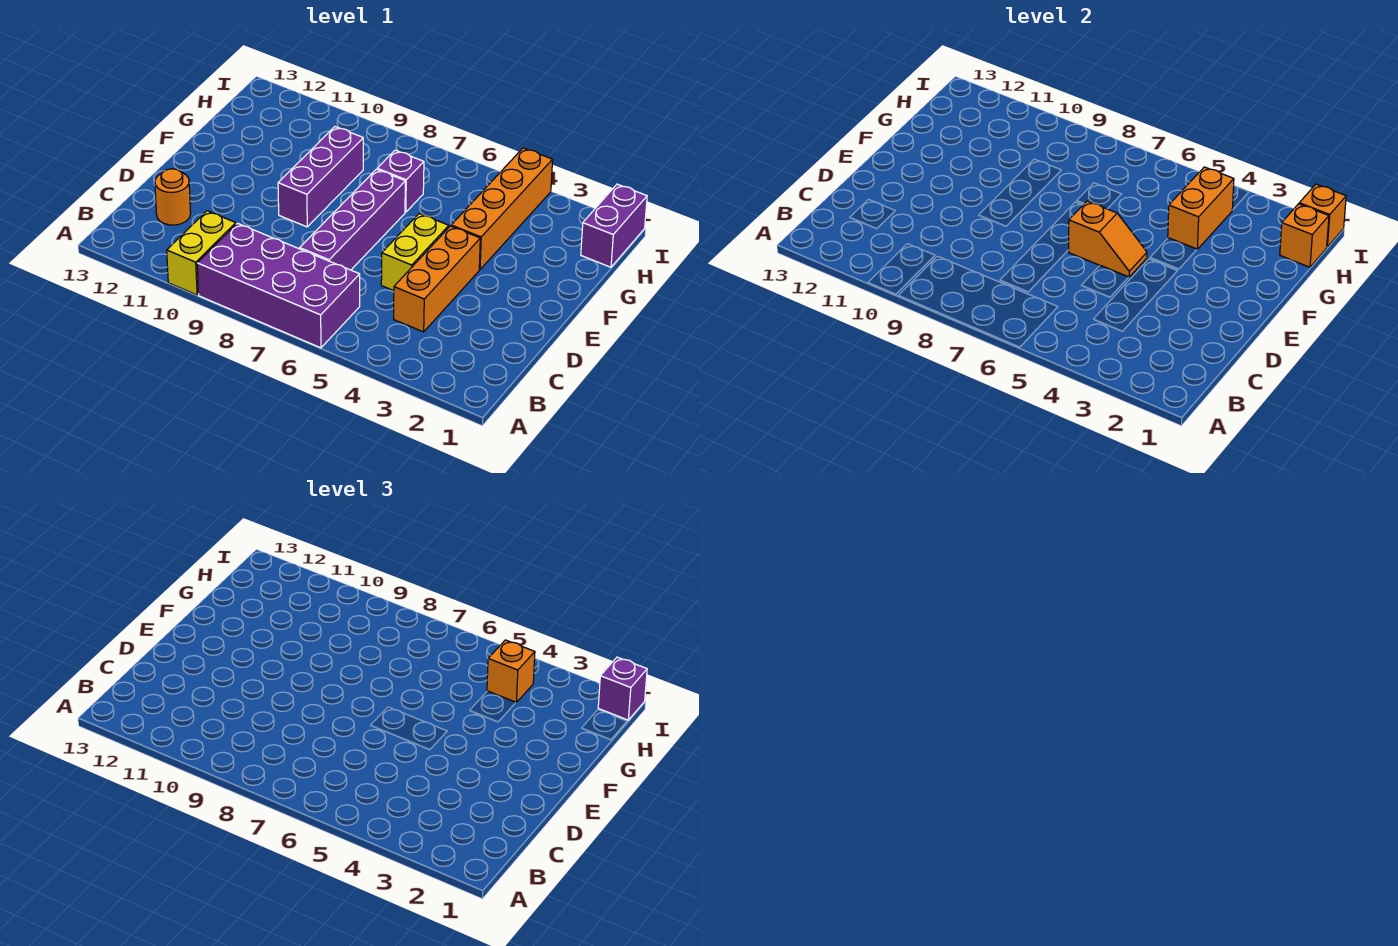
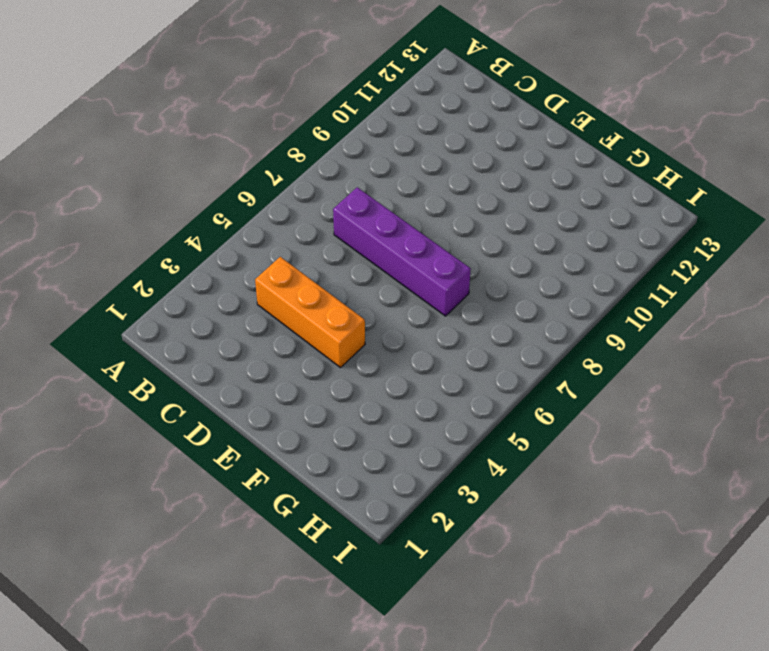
none -> purple brick A6:B9 level 1
none -> yellow brick A10:B10 level 1
none -> orange round brick C12 level 1

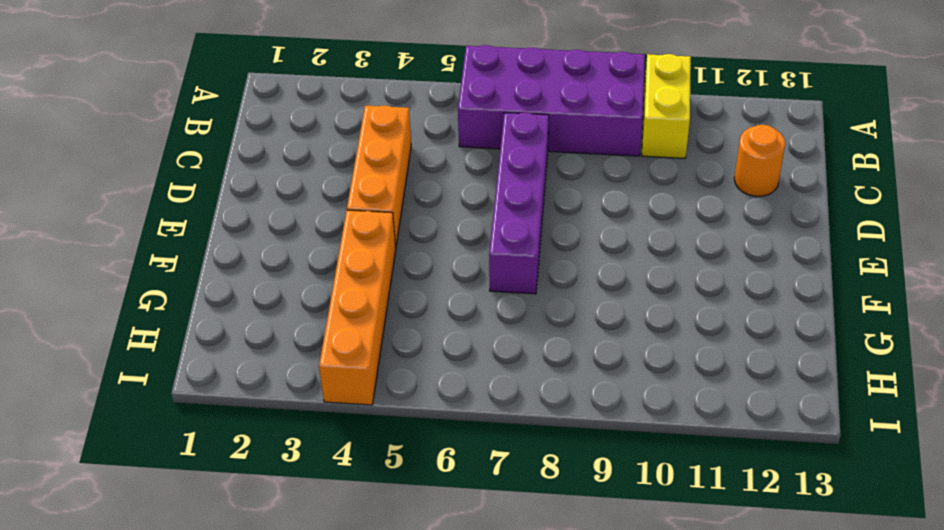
none -> yellow brick D5:E5 level 1
none -> purple brick E9:G9 level 1
none -> purple brick G7 level 1

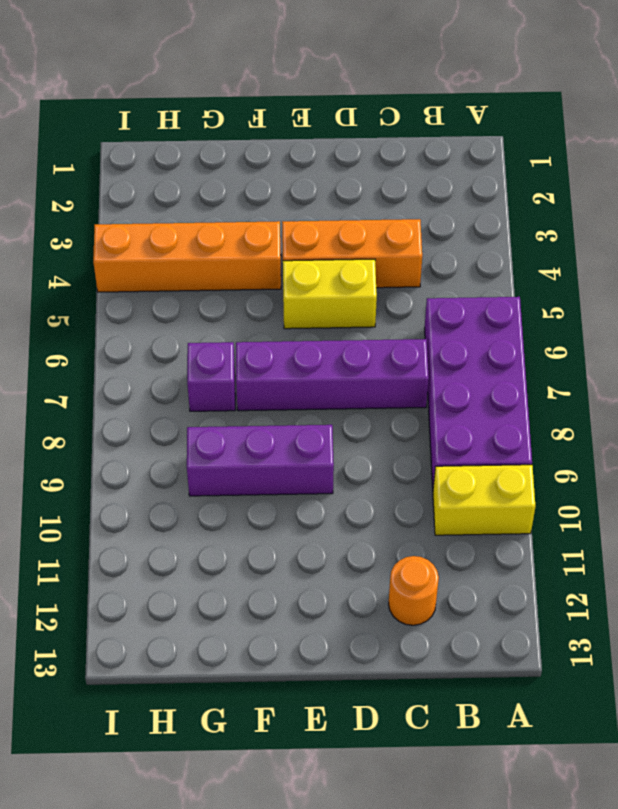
none -> purple brick H1:I1 level 1
none -> orange slope E5:E6 level 2 top 6
none -> orange brick G4:H4 level 2

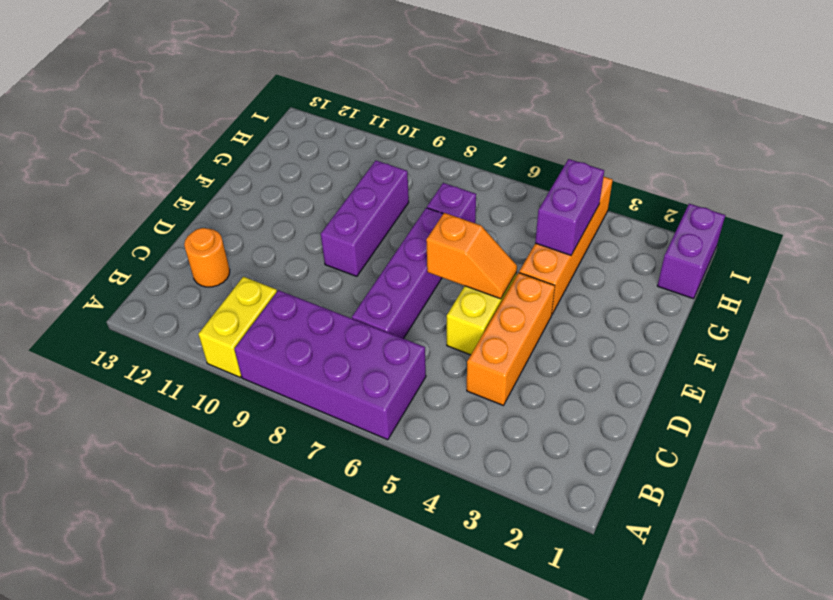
purple brick G4:H4 level 2 -> orange brick G4:H4 level 2
none -> orange brick H1 level 2
none -> orange brick I1 level 2
none -> orange brick H4 level 3

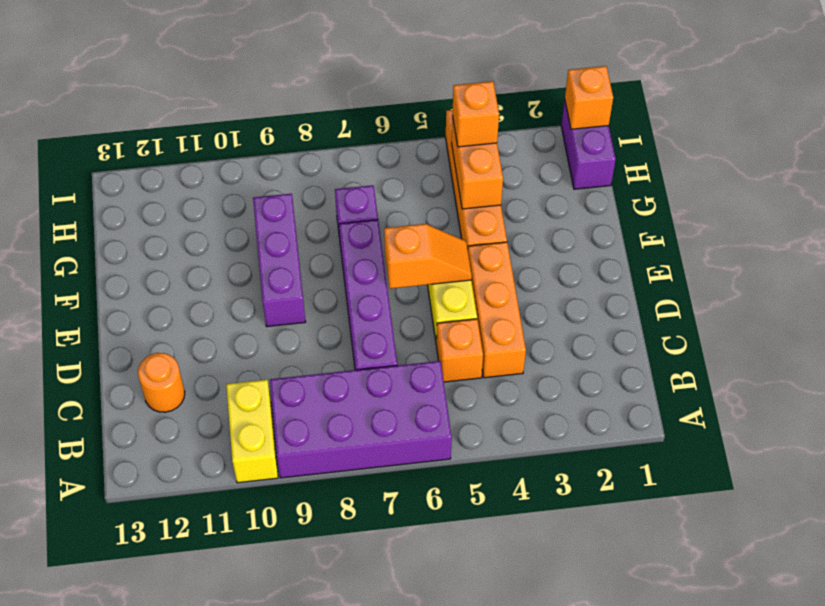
orange brick C5 level 1 -> orange brick H1 level 2
none -> purple brick I1 level 3

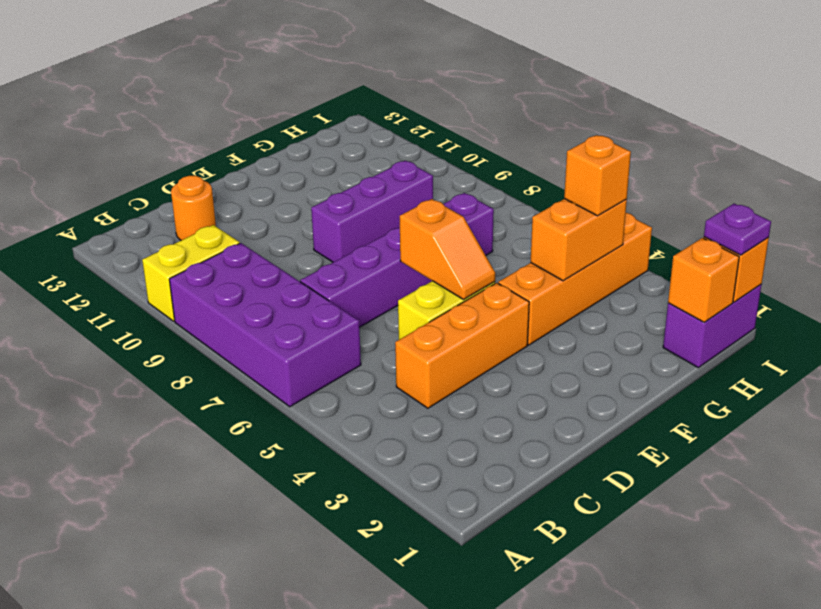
purple plate I1 level 3 -> purple brick I1 level 3

